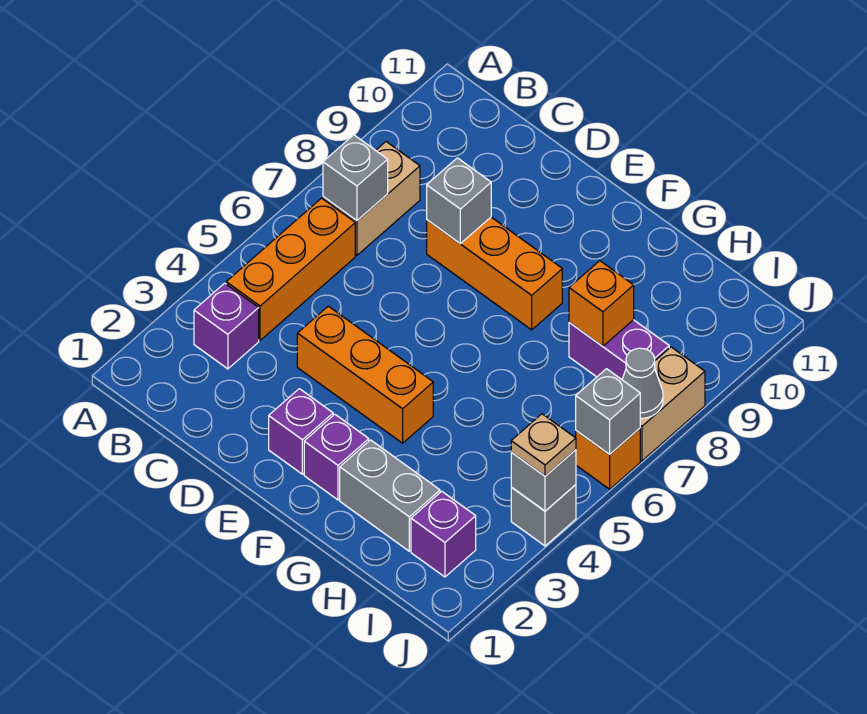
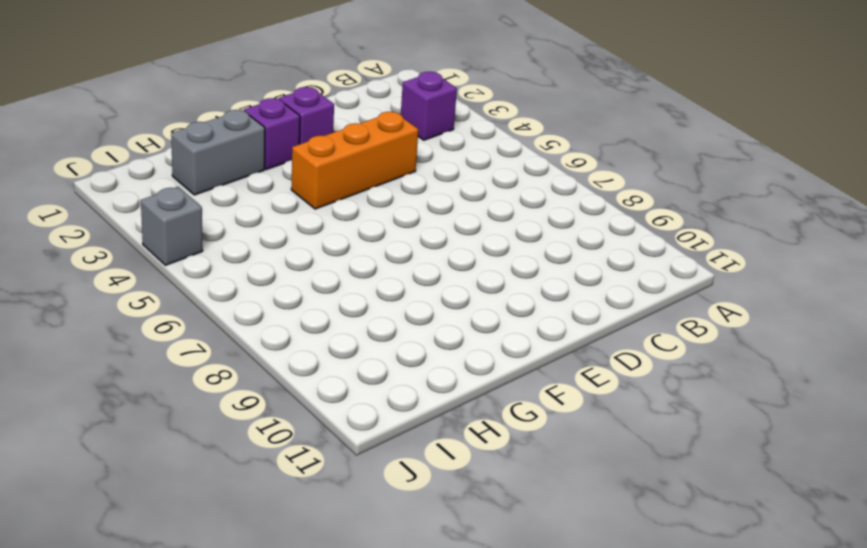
none -> orange brick B4:B6 level 1
none -> tan brick B7:B8 level 1
none -> orange brick D8:F8 level 1

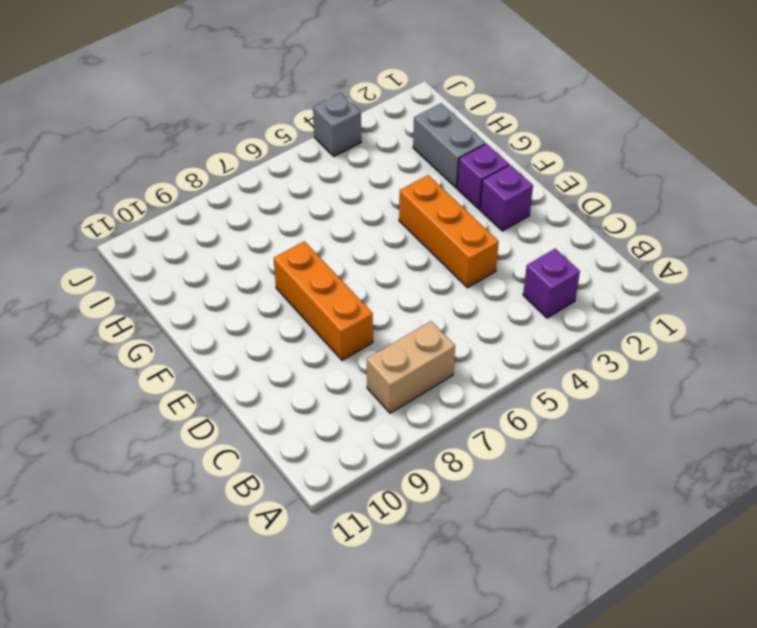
none -> orange brick B4:B6 level 1
none -> purple brick H8:I8 level 1
none -> purple brick I2 level 1

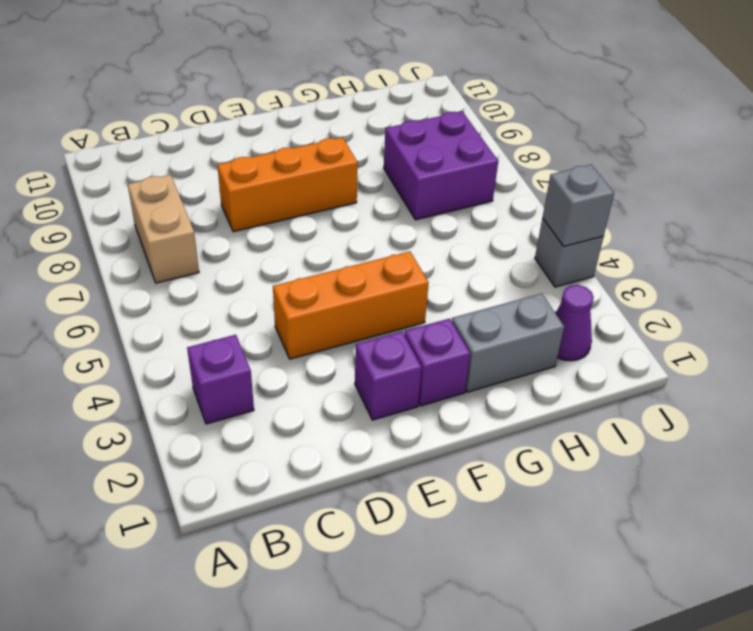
purple brick H7:I8 level 1 -> purple brick H8:I8 level 1
purple cone I2 level 1 -> purple brick I2 level 1
none -> orange brick B4:B6 level 1
none -> orange brick J6 level 1
none -> tan brick J7:J8 level 1

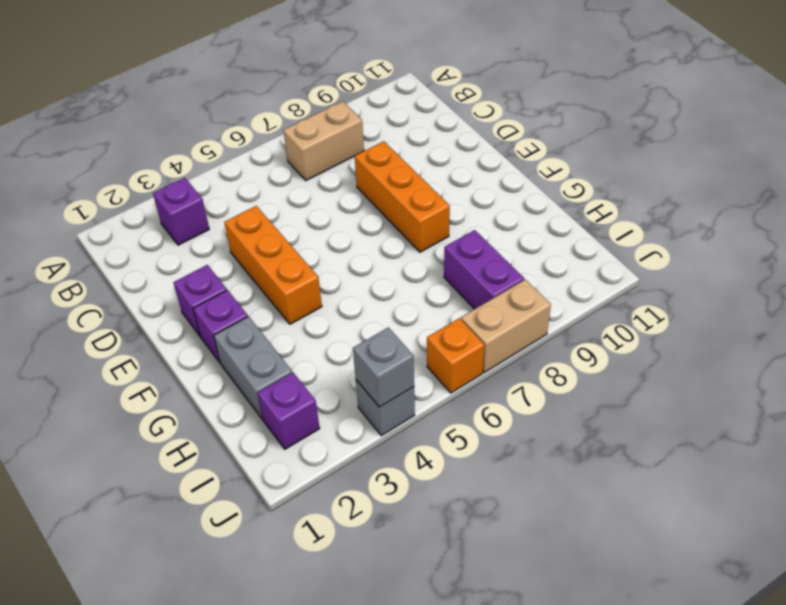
none -> orange brick B4:B6 level 1
none -> grey brick B7 level 2
none -> grey brick D8 level 2

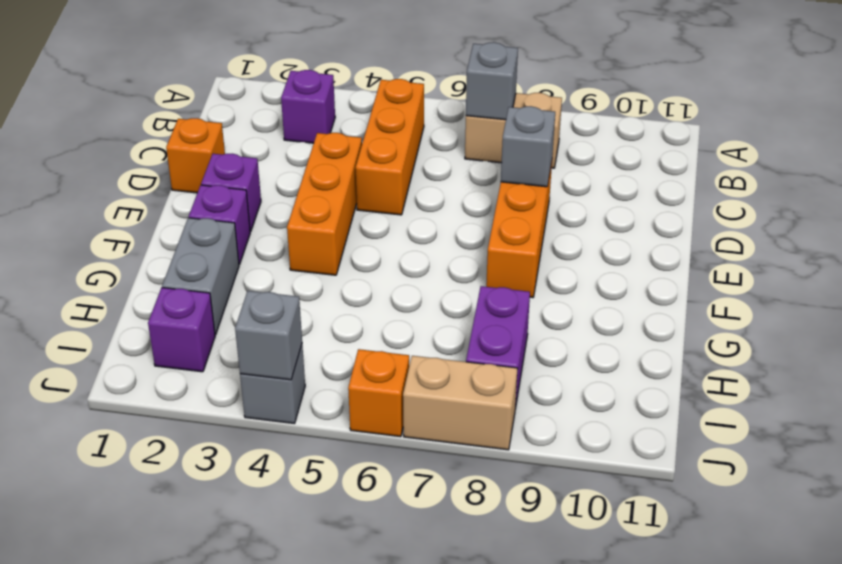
orange brick B5:D5 level 1 -> orange brick B4:B6 level 1
orange brick D1 level 1 -> orange brick H8 level 2
none -> grey brick J6 level 2
none -> grey cone J7 level 2
none -> tan plate J4 level 3

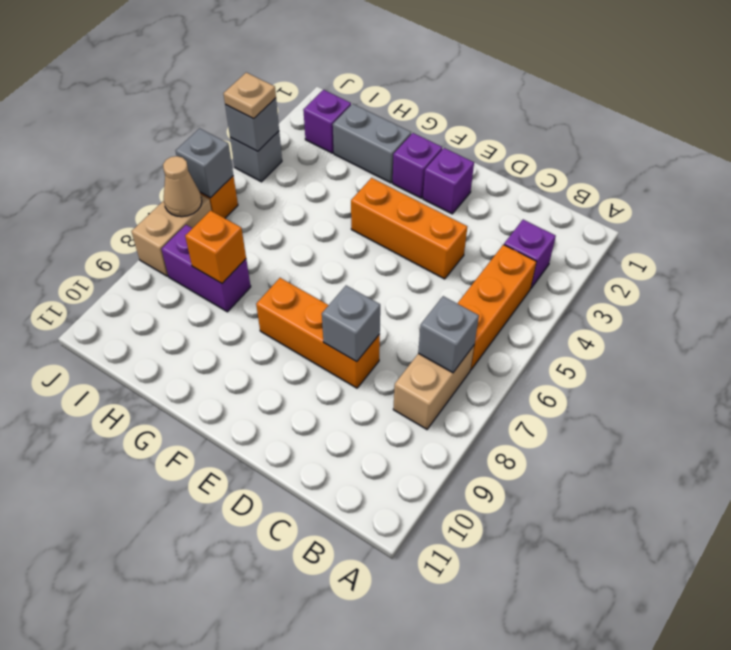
tan cone J7 level 2 -> grey cone J7 level 2

